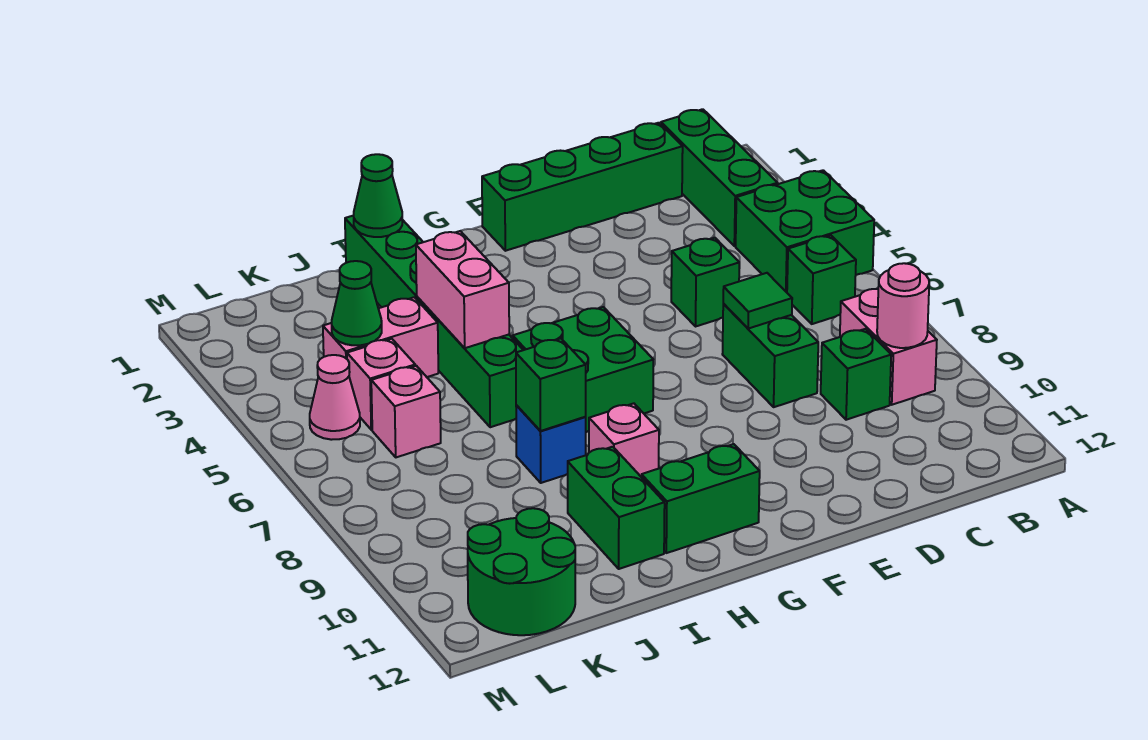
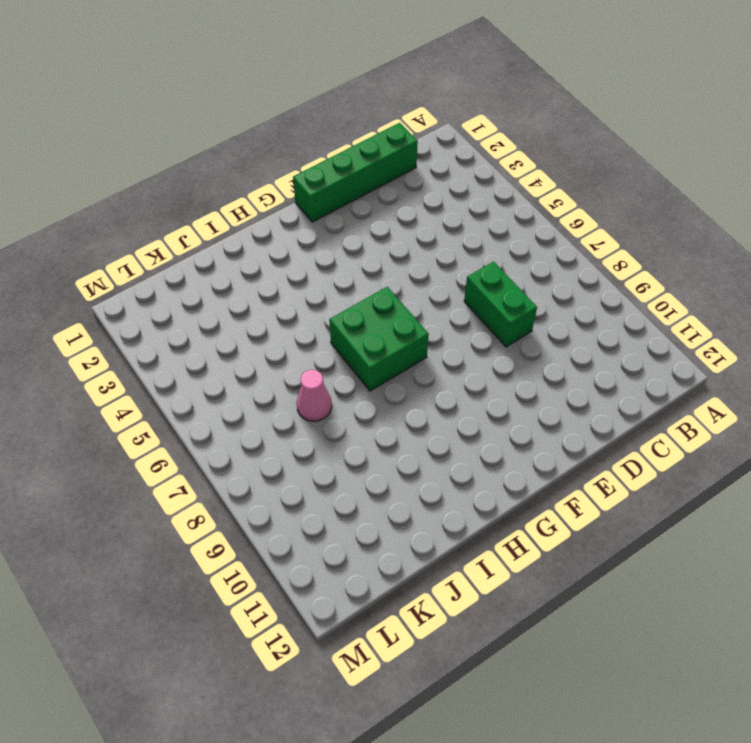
pink cone J7 level 1 -> pink cone L5 level 1
none -> green brick A4:B5 level 1
none -> green brick B1:B3 level 1
none -> green brick B6 level 1

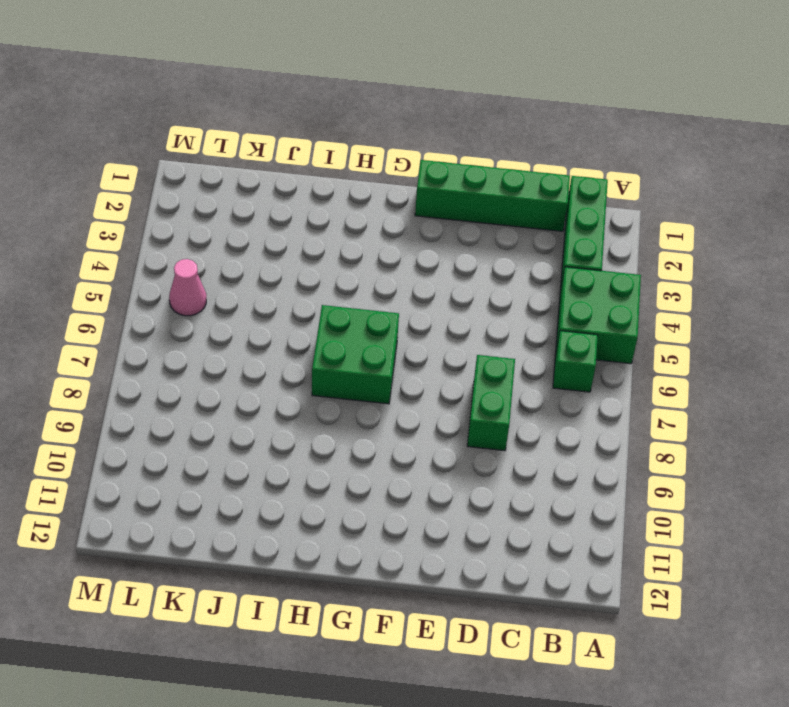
none -> pink brick B8:B9 level 1
none -> green brick C9 level 1
none -> green brick D5 level 1

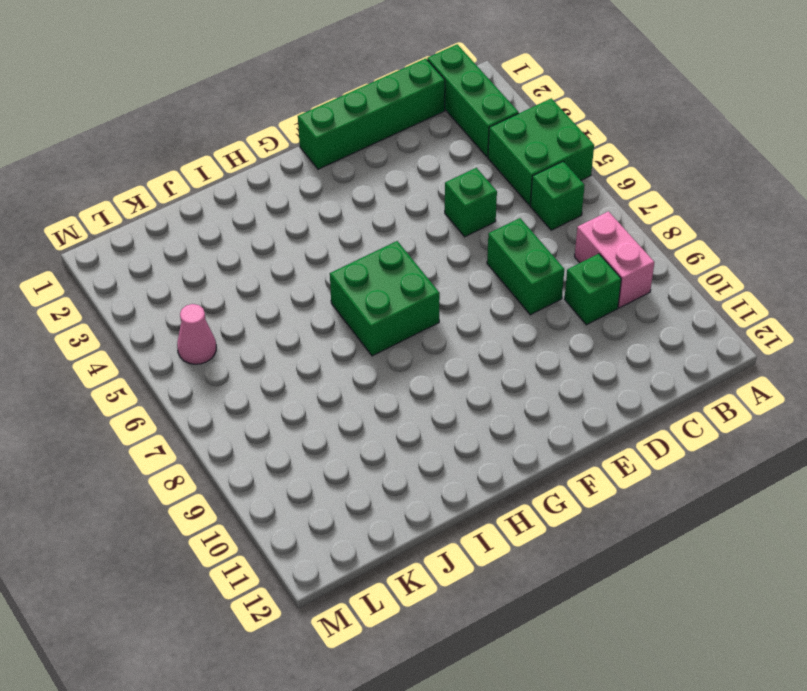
none -> green brick G11:H11 level 1
none -> pink brick H9 level 1
none -> green brick I1:I6 level 1

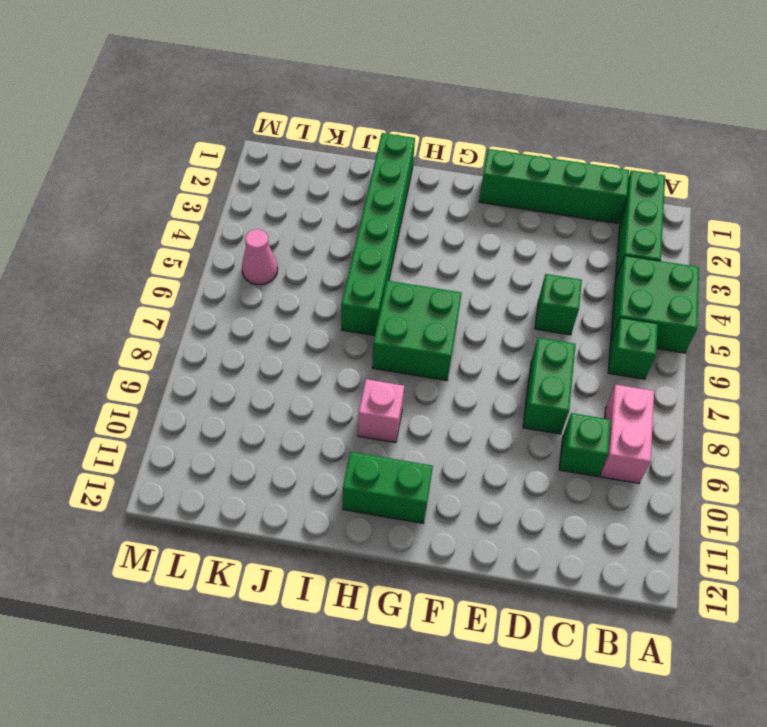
none -> blue brick I8 level 1
none -> green brick I10:I11 level 1
none -> pink brick J4:K4 level 1

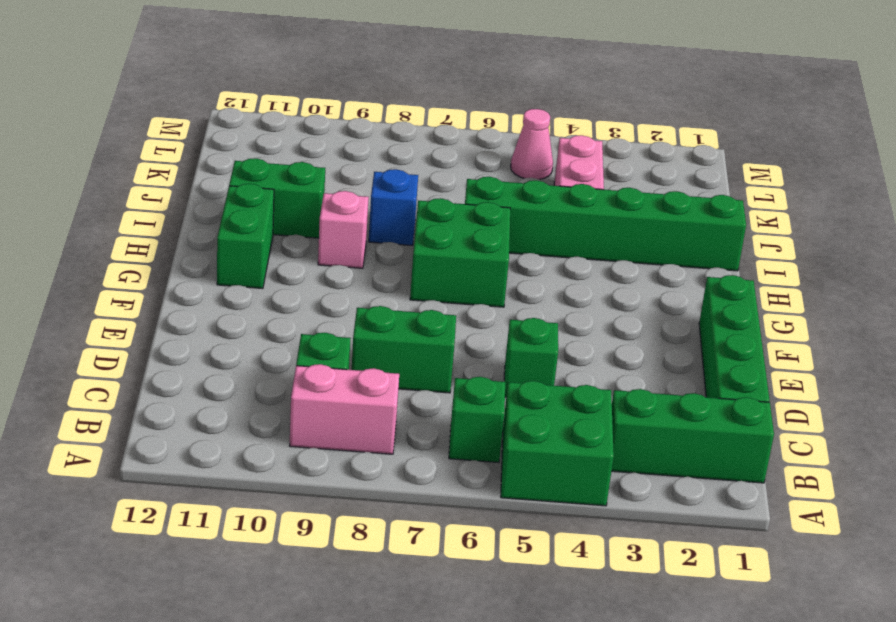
none -> pink brick K5 level 1
none -> pink brick K6 level 1
none -> green round brick K11:L12 level 1

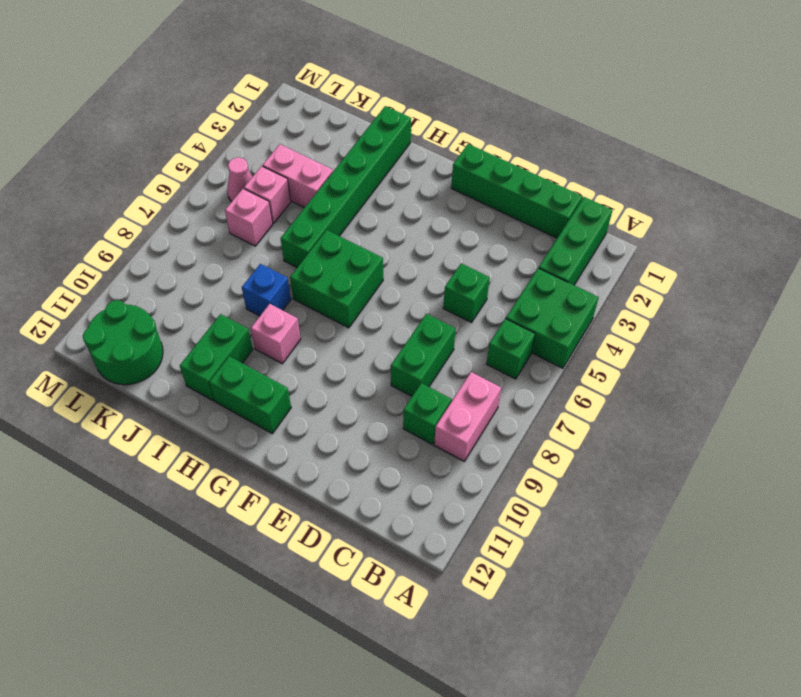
none -> pink round brick B9 level 2
none -> green tile D7 level 2
none -> green cone I1 level 2

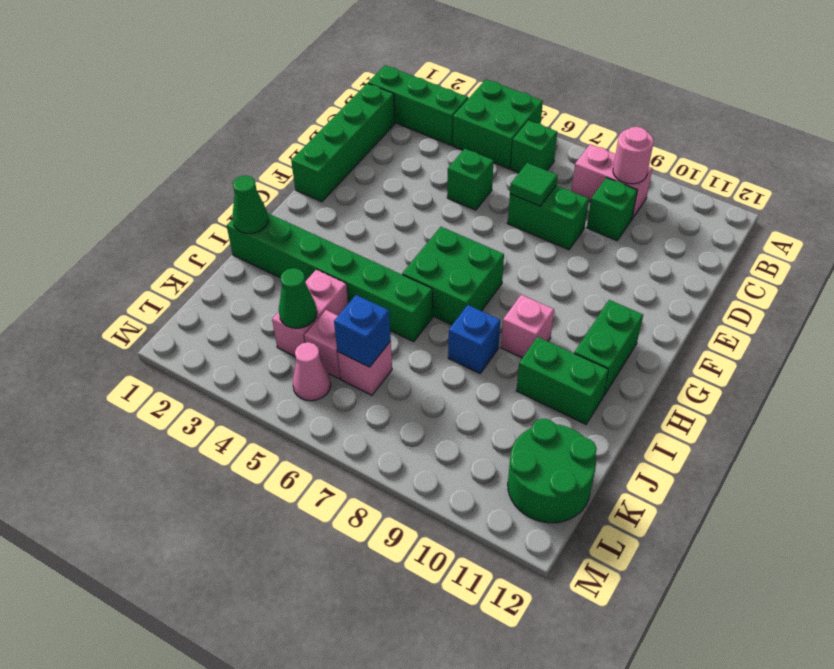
blue brick K6 level 2 -> none
none -> pink brick I4:I5 level 2
none -> green brick I8 level 2

